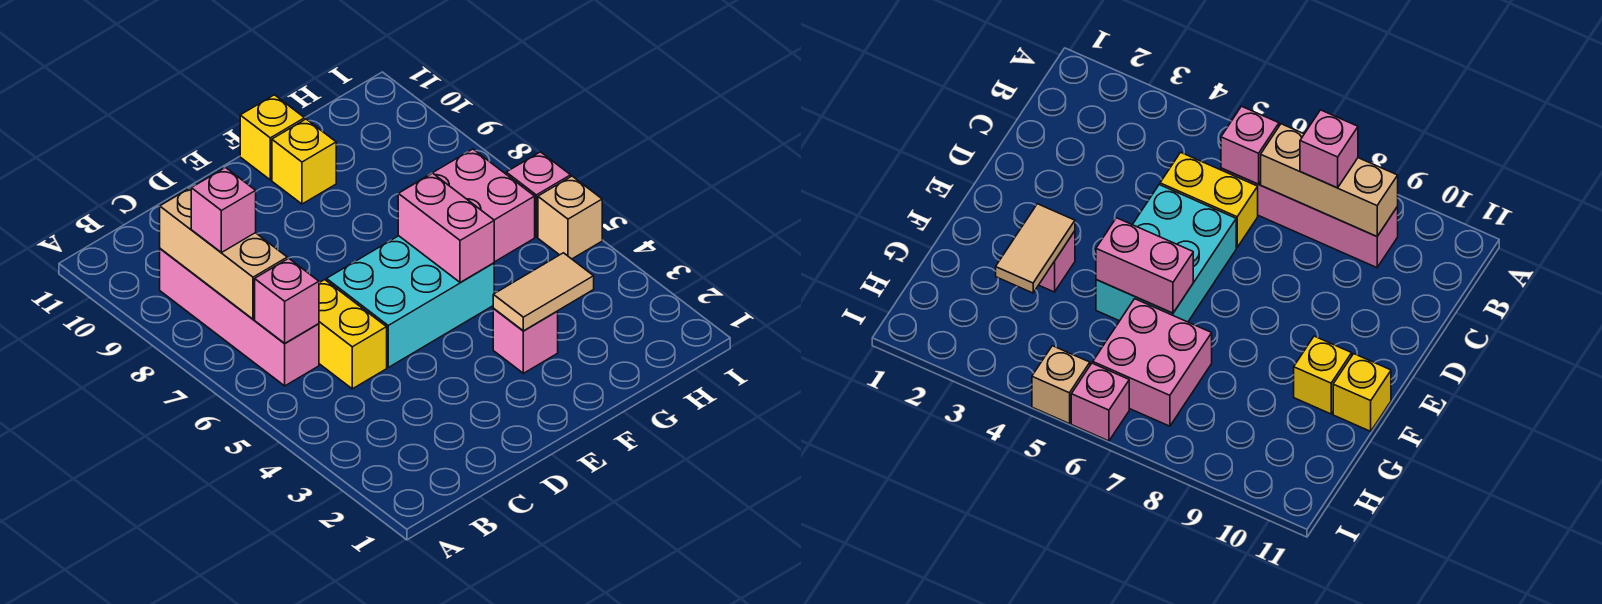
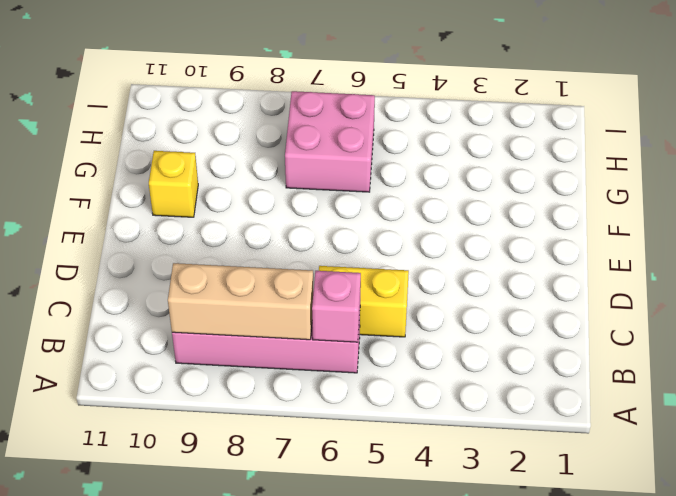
none -> cyan brick D5:F6 level 1
none -> pink brick F3 level 1
none -> yellow brick F11 level 1

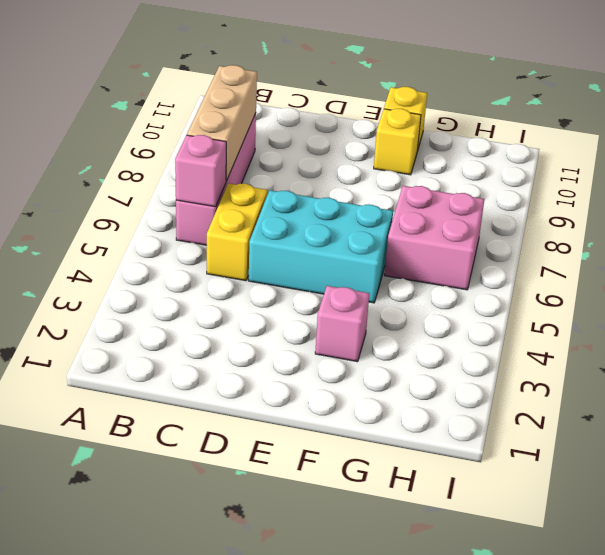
none -> tan brick I5 level 1
none -> pink brick I6 level 1
none -> tan tile F3:G3 level 2

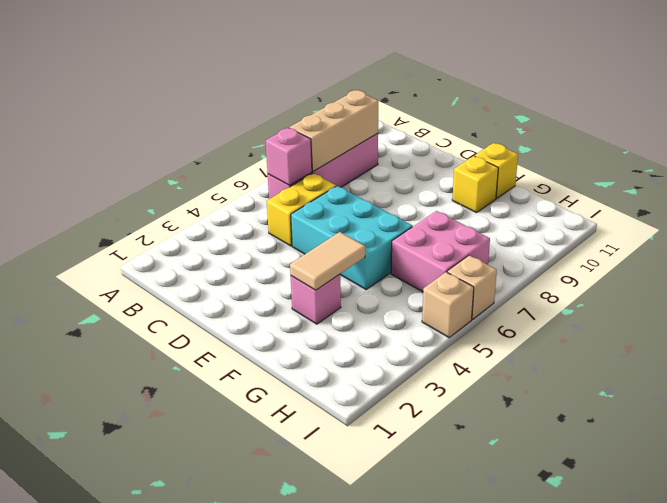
tan tile F3:F4 level 2 -> tan tile F3:G3 level 2
tan brick I6 level 1 -> pink brick I6 level 1
none -> pink brick F5:F6 level 2
none -> pink brick B8 level 3

